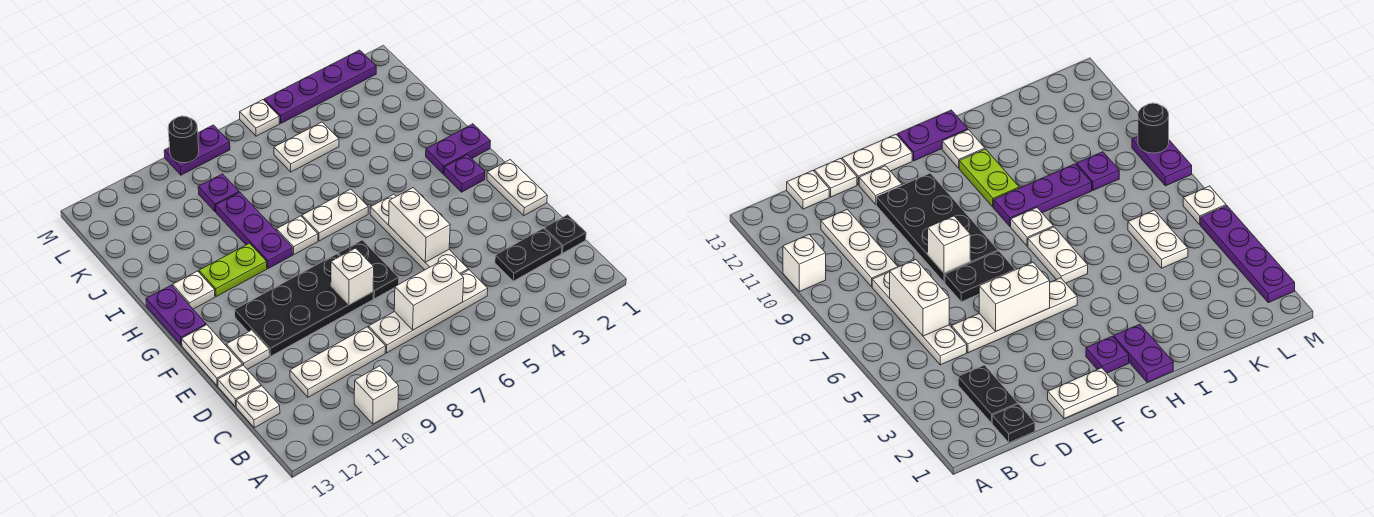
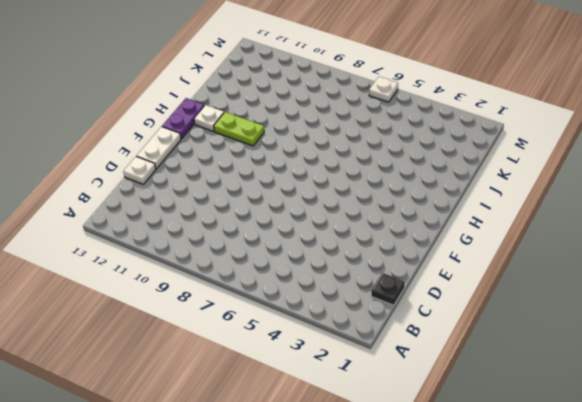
none -> white brick A10 level 1
none -> black plate C2:C3 level 1
none -> white plate C5:C8 level 1
none -> white plate C9:C11 level 1

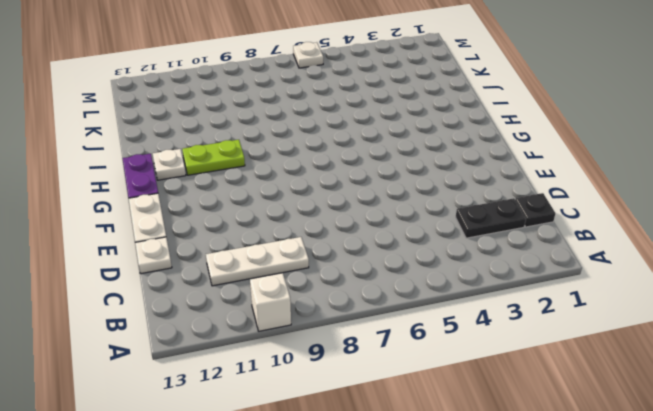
none -> white plate C5:C8 level 1
none -> white plate C13 level 1
none -> white plate D5:G5 level 1
none -> white plate E1:F1 level 1

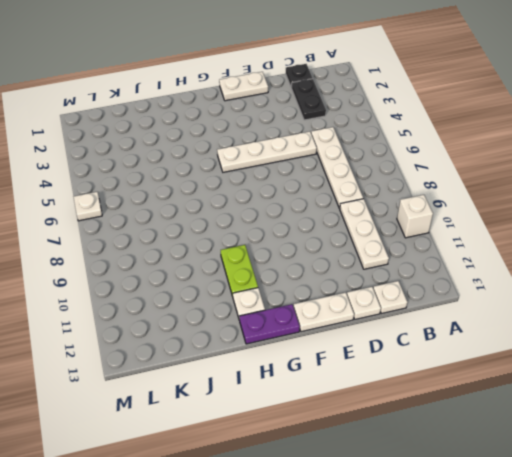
none -> black plate E7:F7 level 1
none -> black plate E8:F11 level 1
none -> white plate E12 level 1
none -> purple plate G2 level 1

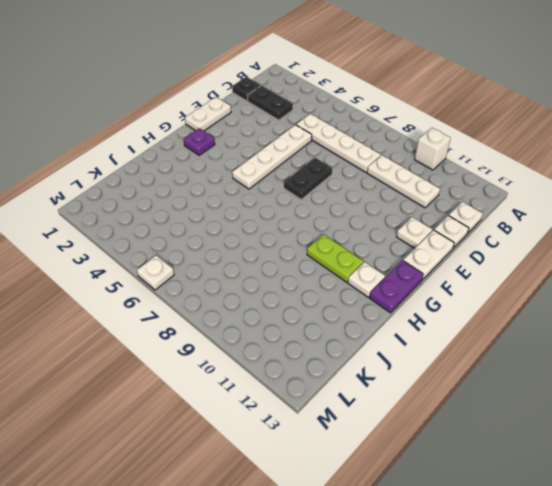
none -> black plate E8:F11 level 1
none -> purple plate H1:H2 level 1
none -> white plate H6:H7 level 1
none -> white plate H8 level 1

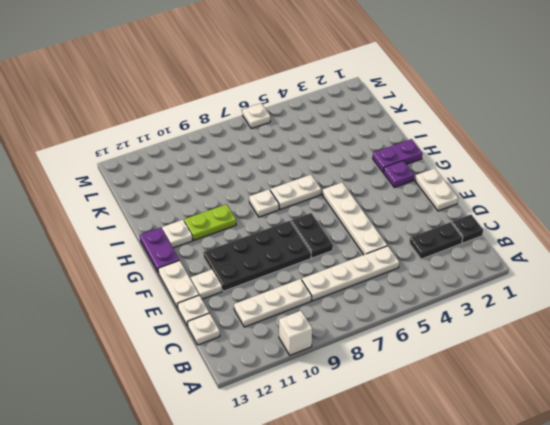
none -> purple plate H9:J9 level 1
none -> white plate K5:K6 level 1
none -> purple plate K9 level 1
none -> purple plate M2:M5 level 1

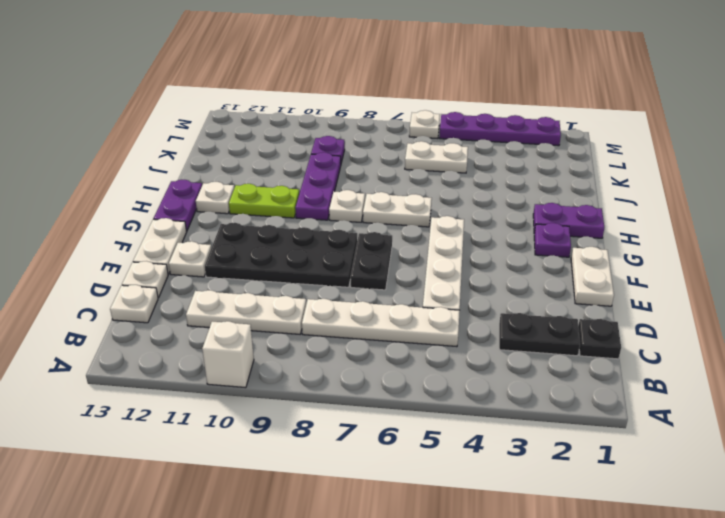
none -> purple plate M8:M9 level 1
none -> white brick C6:C7 level 2
none -> white brick E5:F5 level 2
none -> white brick E8 level 2

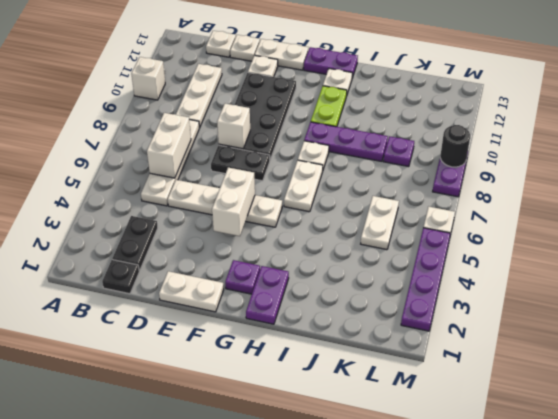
white brick F4:F5 level 2 -> white brick E5:F5 level 2

